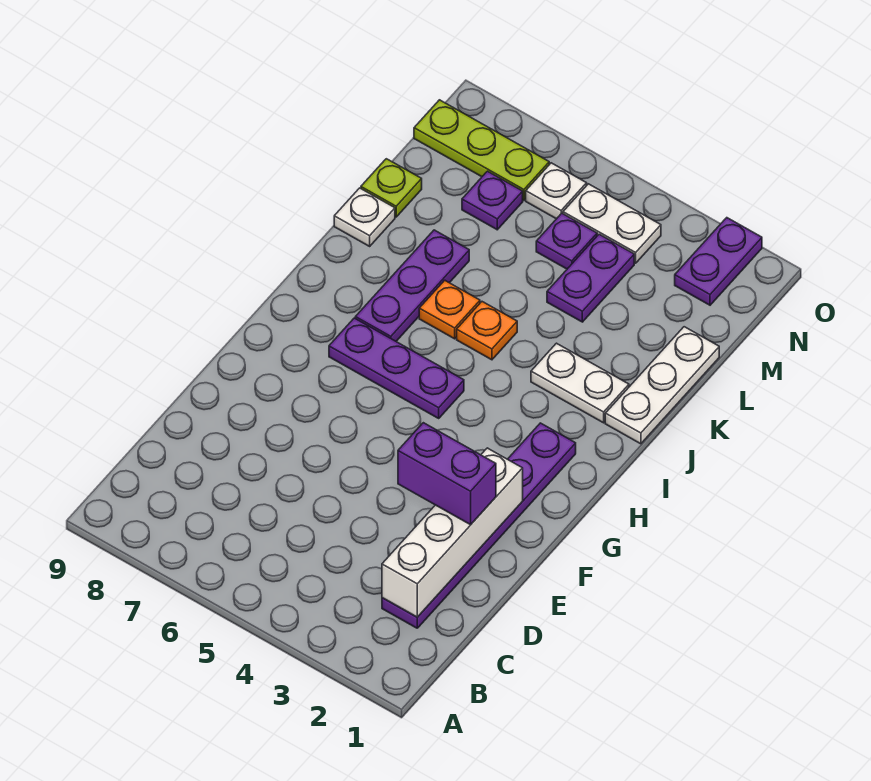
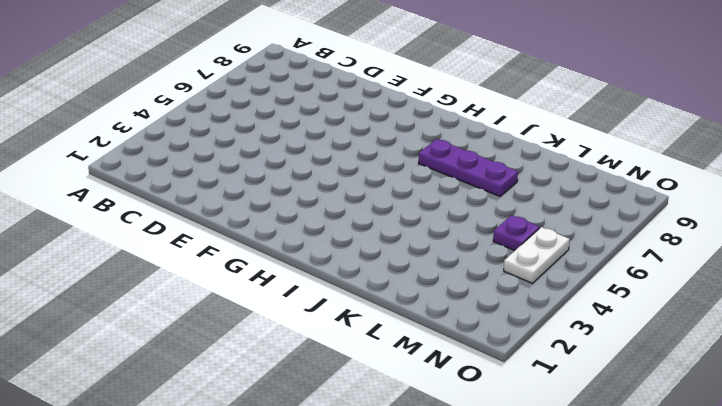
none -> purple plate C2:H2 level 1
none -> purple plate H5:H7 level 1
none -> white plate J1:L1 level 1

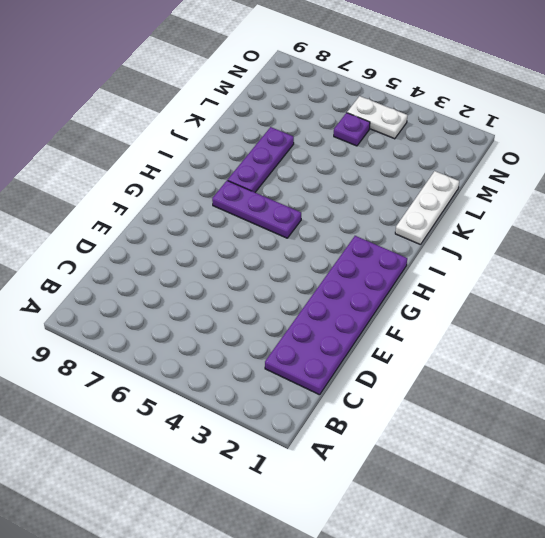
purple plate C1:H2 level 1 -> purple plate C2:H2 level 1
none -> white plate J2:J3 level 1
none -> orange plate J5 level 1
none -> orange plate J6 level 1

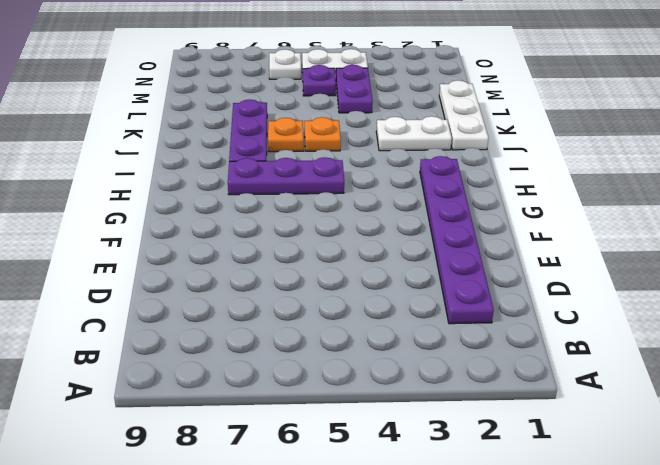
none -> white plate K9 level 1
none -> lime plate L9 level 1
none -> purple plate M7 level 1

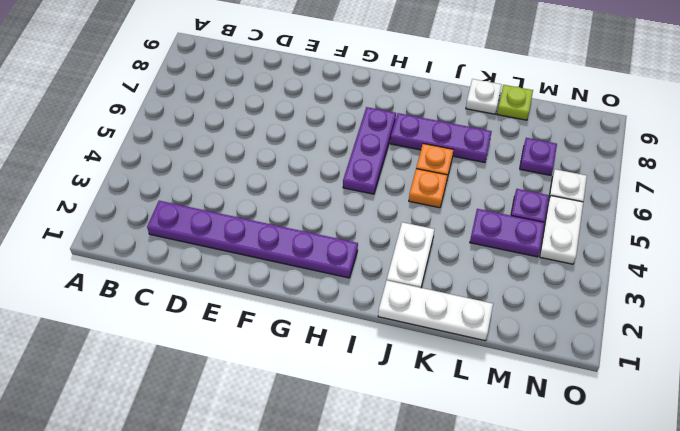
none -> purple plate N2:O2 level 1
none -> lime plate N7:N9 level 1
none -> white brick C2:F2 level 2

